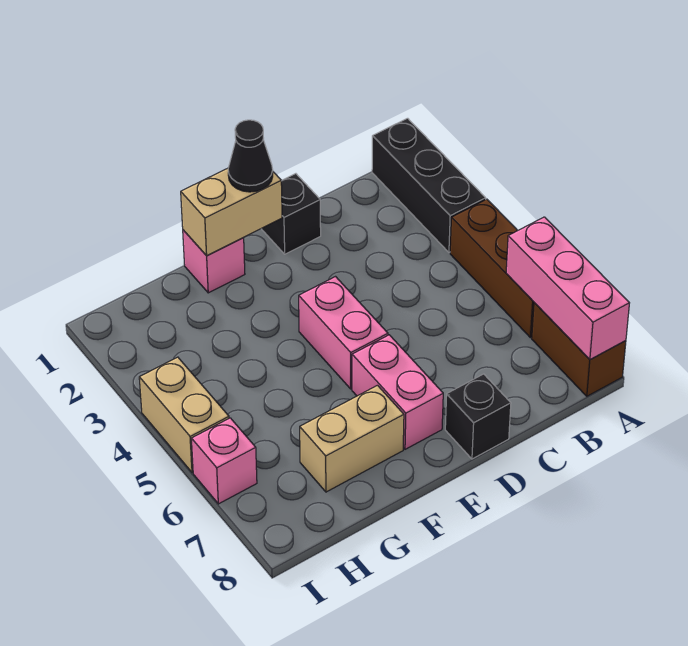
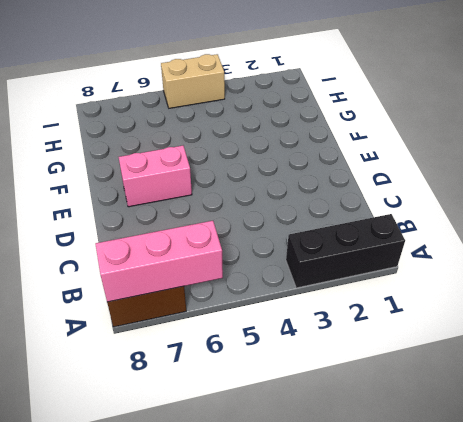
none -> brown brick A4:A6 level 1
none -> black brick D1 level 1
none -> black brick D8 level 1

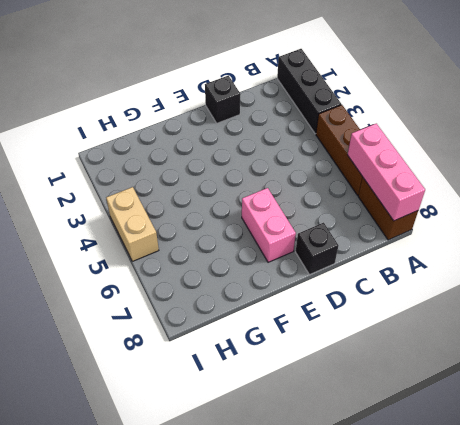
none -> pink brick E4:E5 level 1
none -> pink brick F1 level 1
none -> tan brick F7:G7 level 1

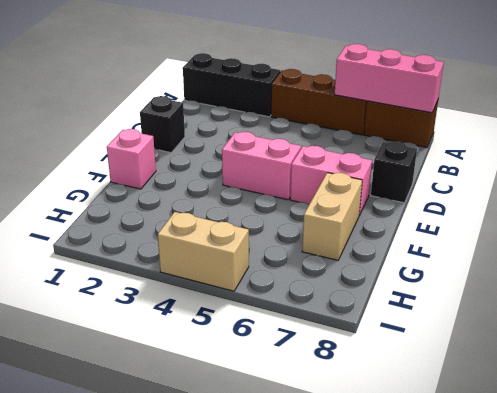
none -> pink brick I6 level 1
none -> tan brick E1:F1 level 2
none -> black cone E1 level 3

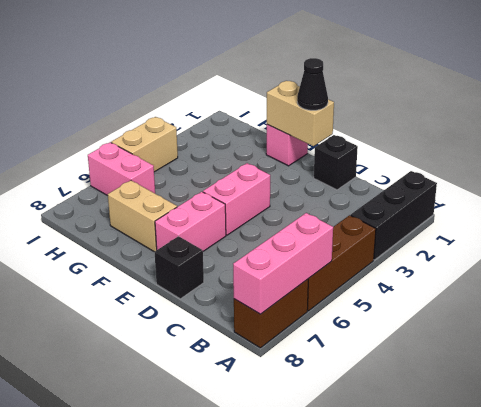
pink brick H6:I6 level 1 -> pink brick I6 level 1

